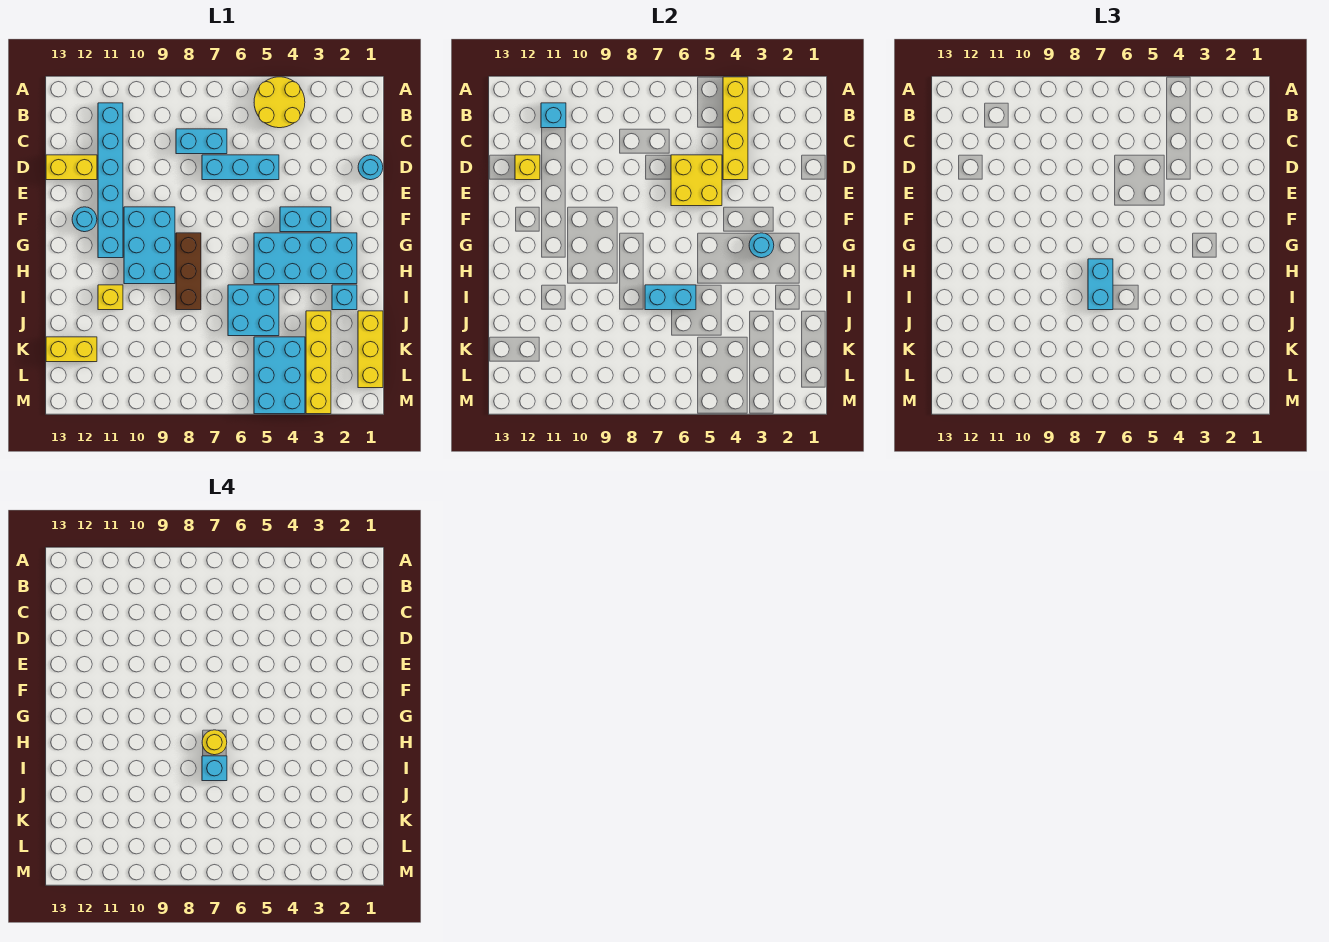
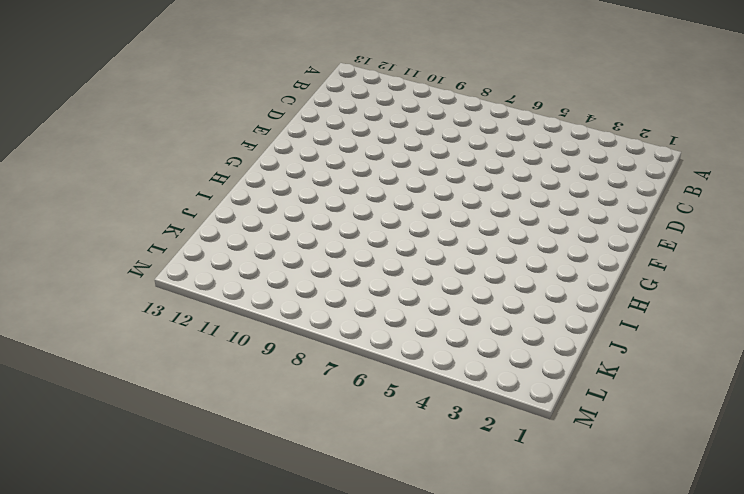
none -> yellow round brick A4:B5 level 1
none -> cyan brick B11:G11 level 1
none -> cyan brick C7:C8 level 1

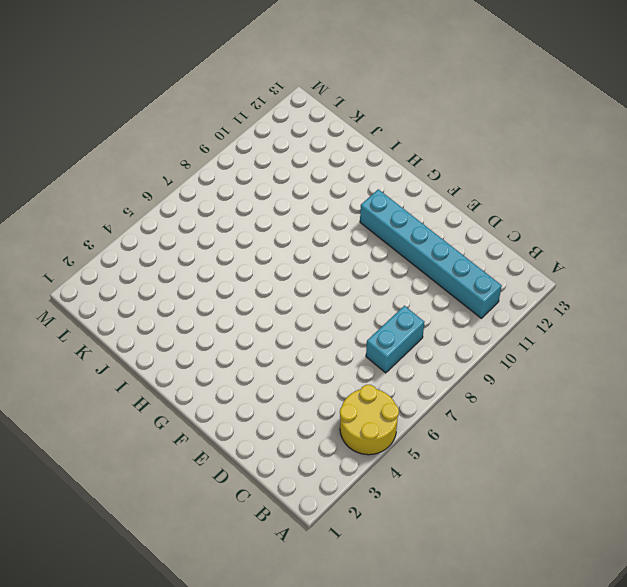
none -> cyan round brick D1 level 1
none -> cyan brick D5:D7 level 1
none -> yellow brick D12:D13 level 1

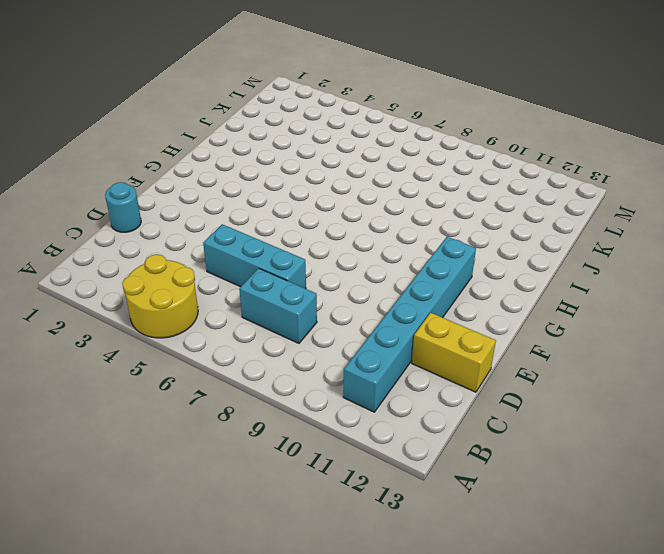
none -> cyan brick F3:F4 level 1
none -> cyan brick F9:H10 level 1
none -> cyan round brick F12 level 1

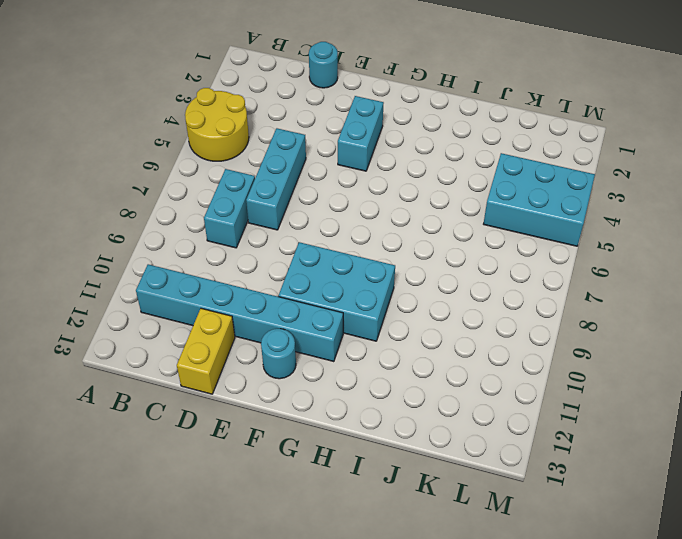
none -> cyan brick G2:H5 level 1
none -> brown brick G8:I8 level 1
none -> cyan brick I2 level 1

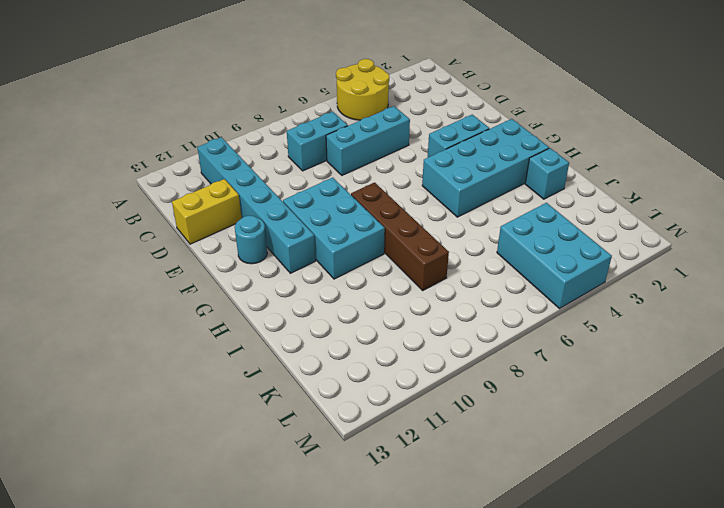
brown brick G8:J8 level 1 -> brown brick G8:I8 level 1
none -> cyan round brick D1 level 1
none -> cyan brick I5:J6 level 1
none -> yellow brick I11 level 1

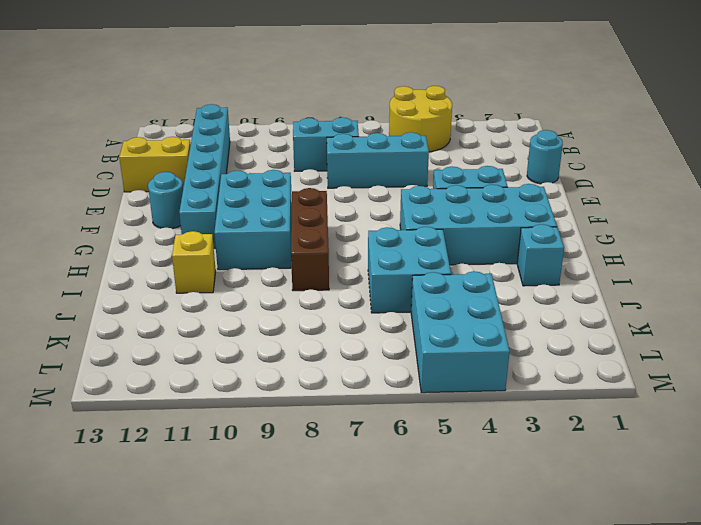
none -> yellow brick J1:L1 level 1
none -> yellow brick J3:M3 level 1
none -> yellow brick K12:K13 level 1

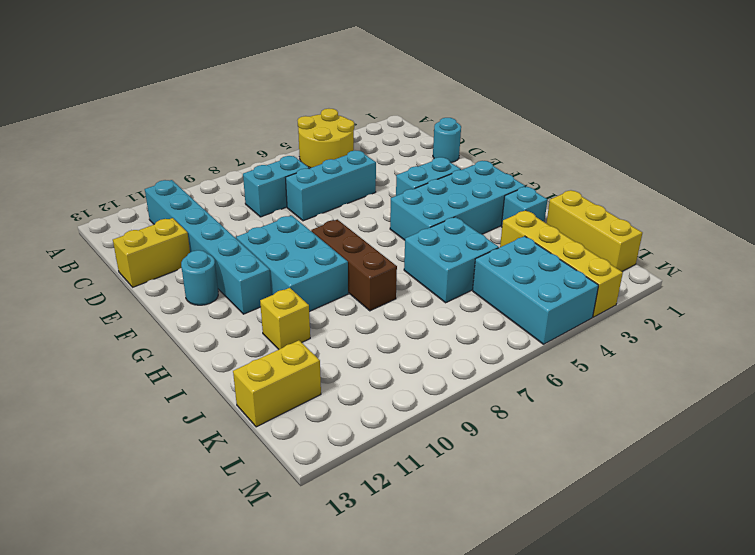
none -> yellow brick A4:D4 level 2
none -> cyan brick B11 level 2
none -> yellow brick D5:E6 level 2

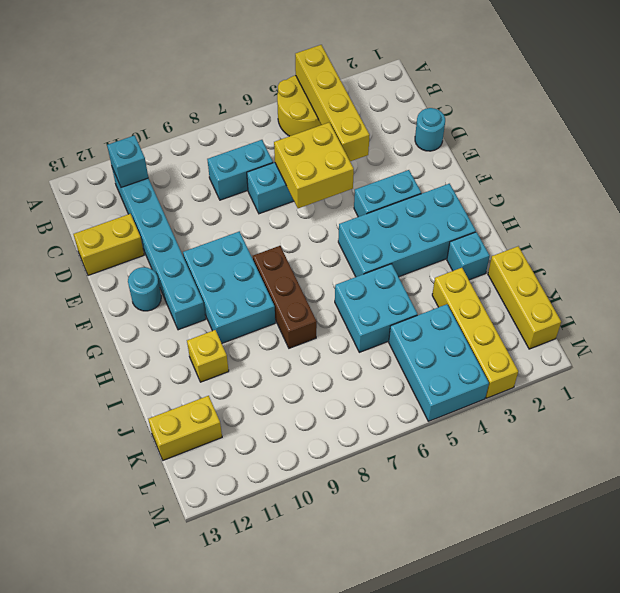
none -> yellow brick D12 level 2
none -> cyan round brick G3 level 2
none -> cyan brick I6:I7 level 2

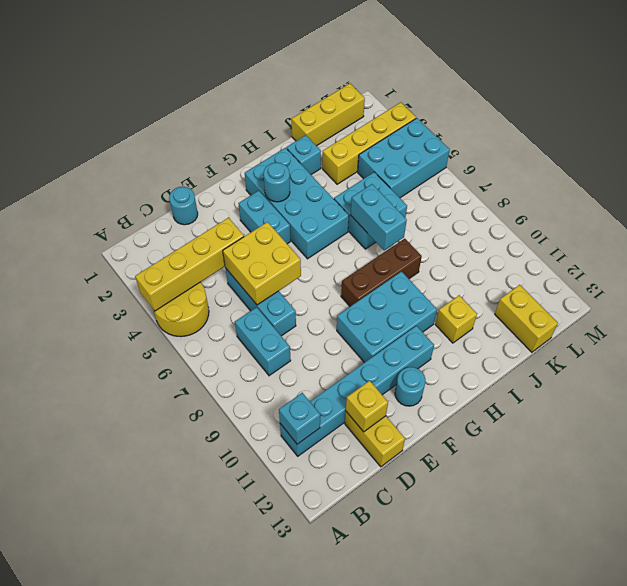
none -> cyan brick H7:I7 level 3
none -> yellow round brick H7 level 4
none -> cyan brick I7 level 4

